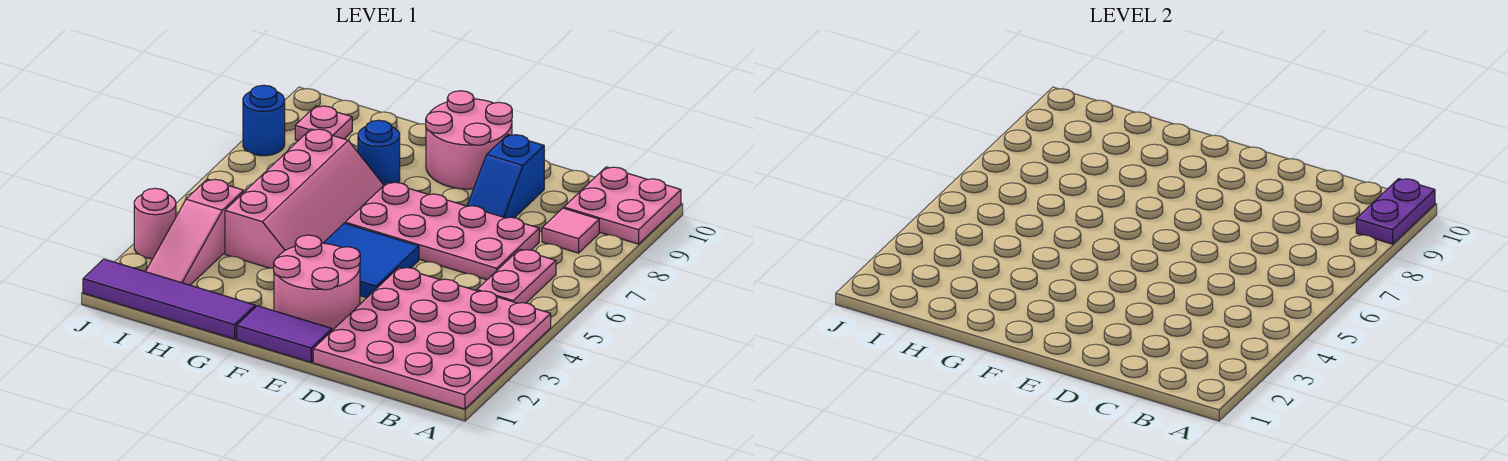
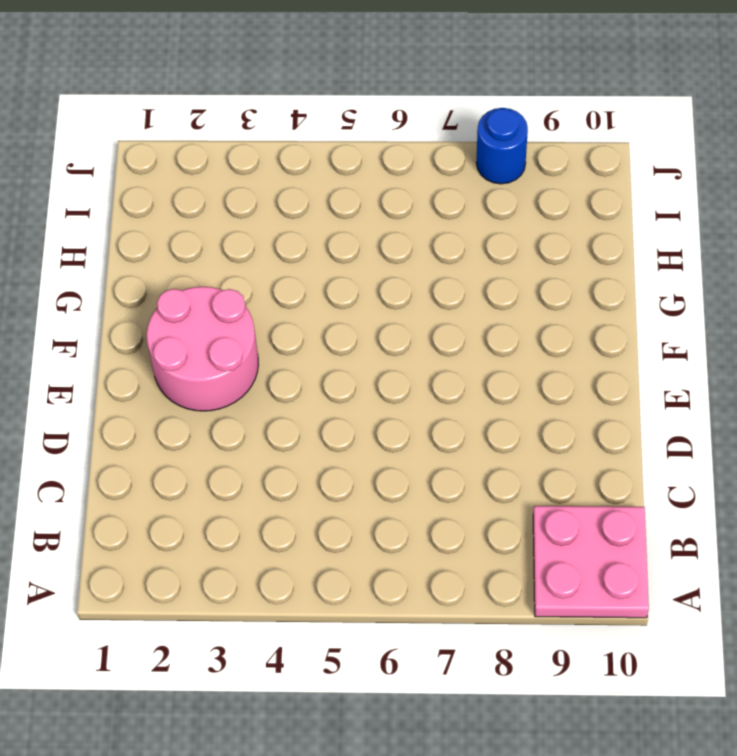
none -> pink plate A1:D4 level 1
none -> pink plate B5:B6 level 1
none -> pink tile B8 level 1

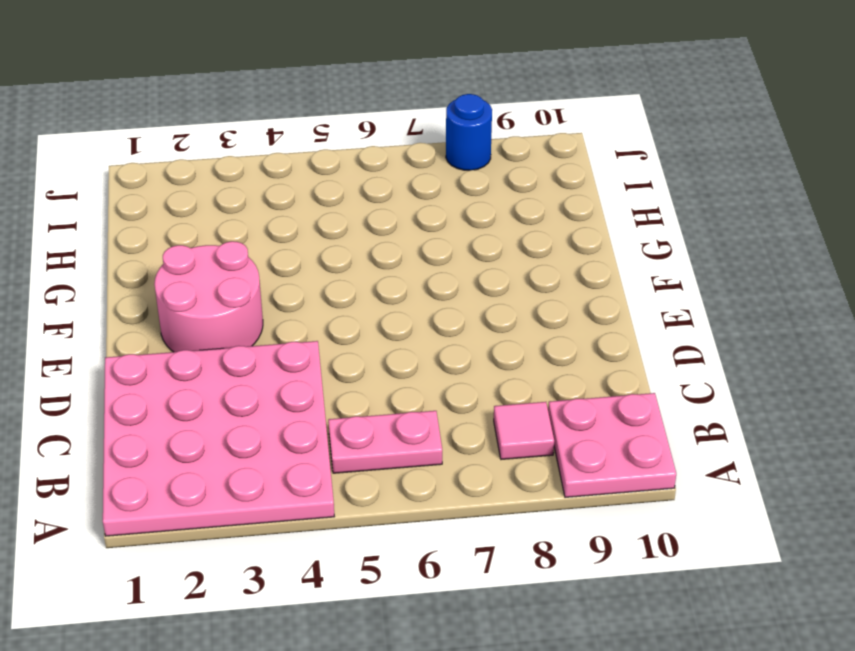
none -> pink plate C6:F7 level 1
none -> blue slope D8:D9 level 1 top 9
none -> purple tile E1:F1 level 1

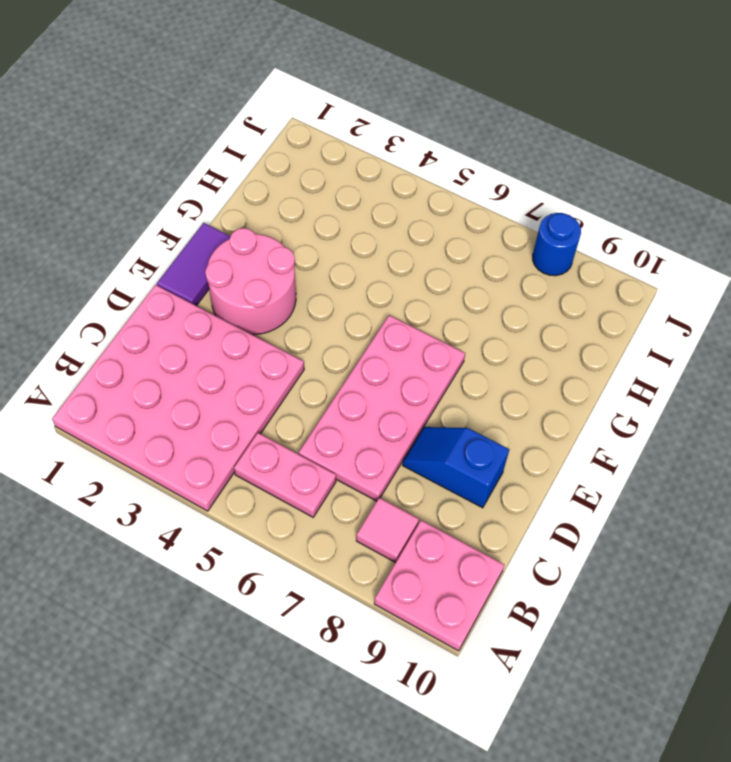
none -> blue tile E4:F5 level 1
none -> pink round brick E9:F10 level 1
none -> purple tile G1:J1 level 1

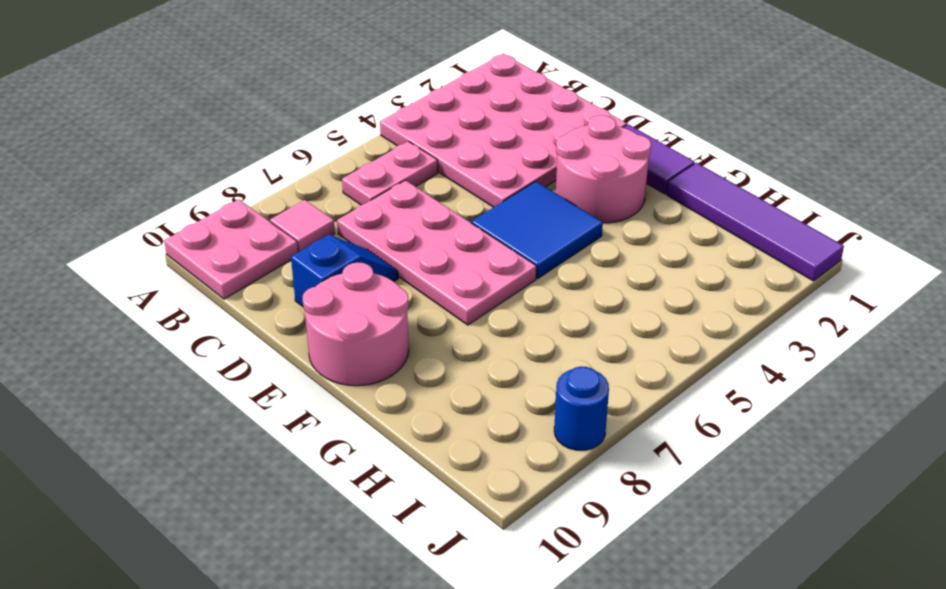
none -> pink slope G4:H7 level 1 top H
none -> blue round brick G8 level 1
none -> pink slope I2:I4 level 1 top 4

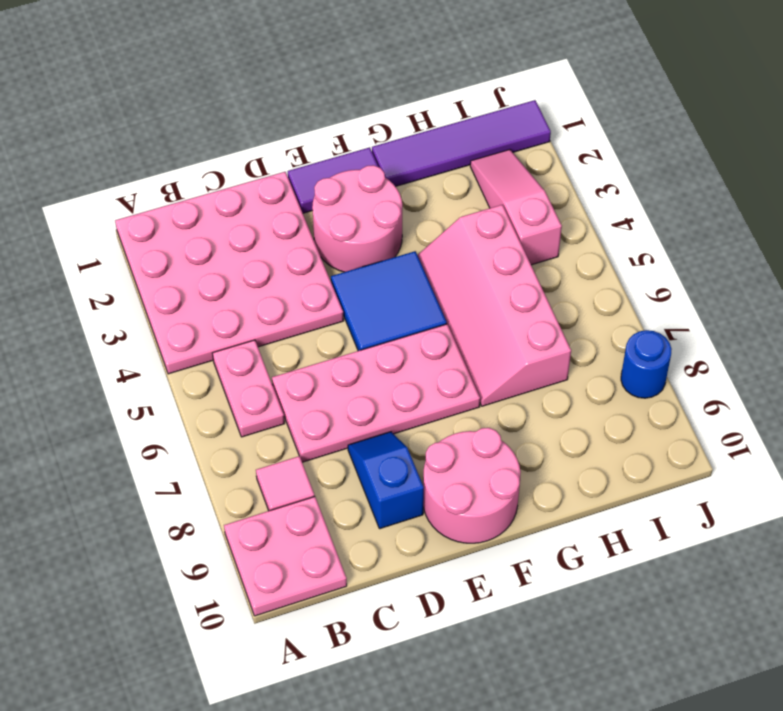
none -> blue round brick G8 level 1
none -> pink plate I9 level 1
none -> pink round brick J3 level 1

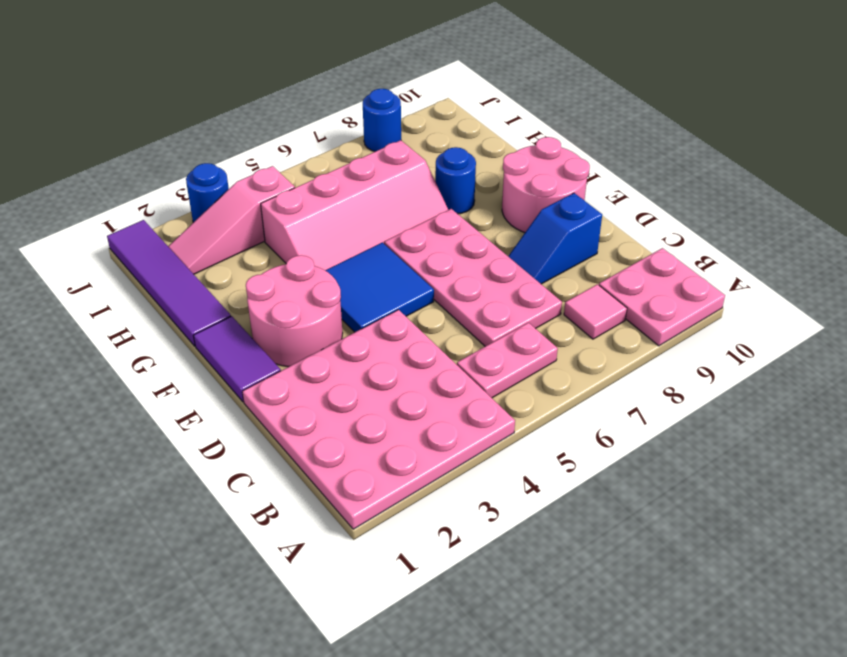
blue round brick J3 level 1 -> pink round brick J3 level 1
none -> pink plate I9 level 1
none -> purple plate A9:A10 level 2

